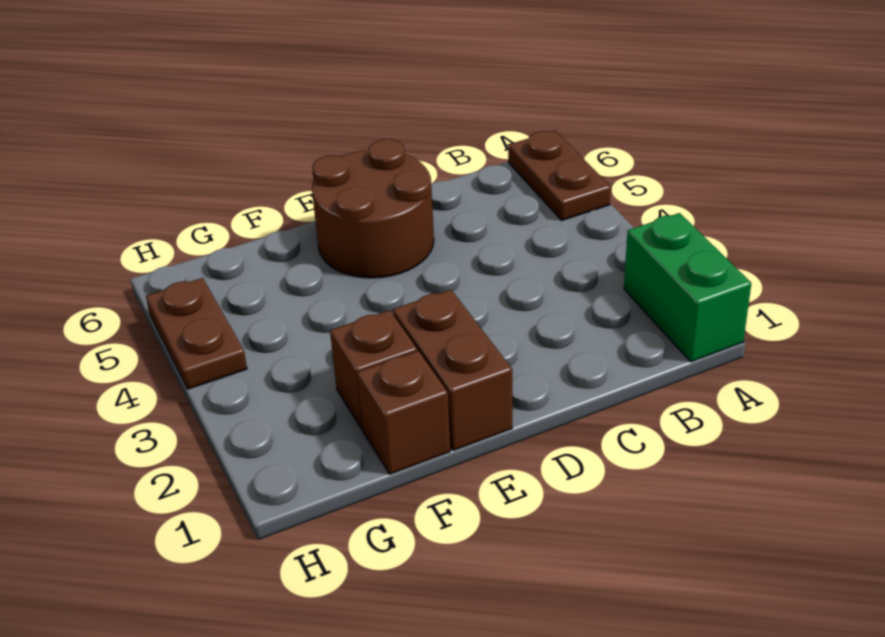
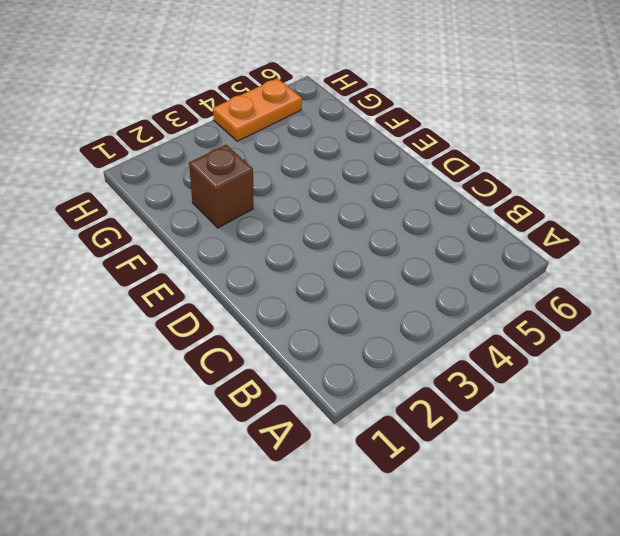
orange plate H4:H5 level 1 -> brown plate H4:H5 level 1
none -> green brick A1:A2 level 1
none -> brown plate A5:A6 level 1

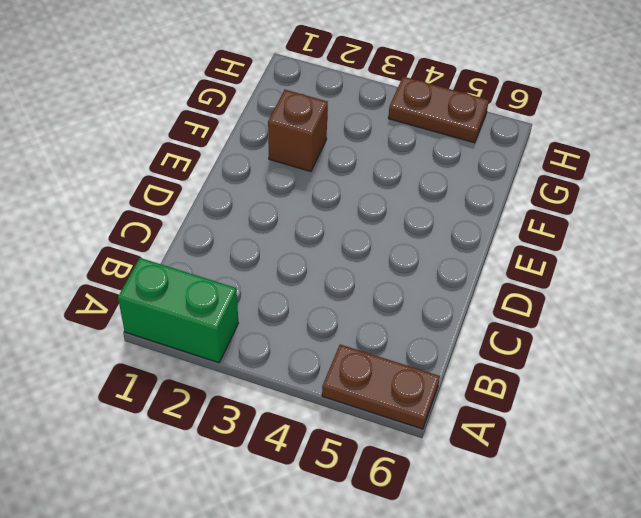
none -> brown round brick D5:E6 level 1
none -> brown brick E1:E2 level 1

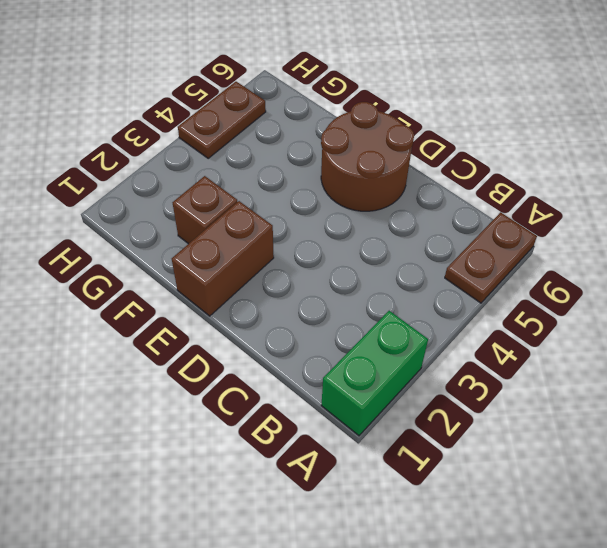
none -> brown brick F1 level 1

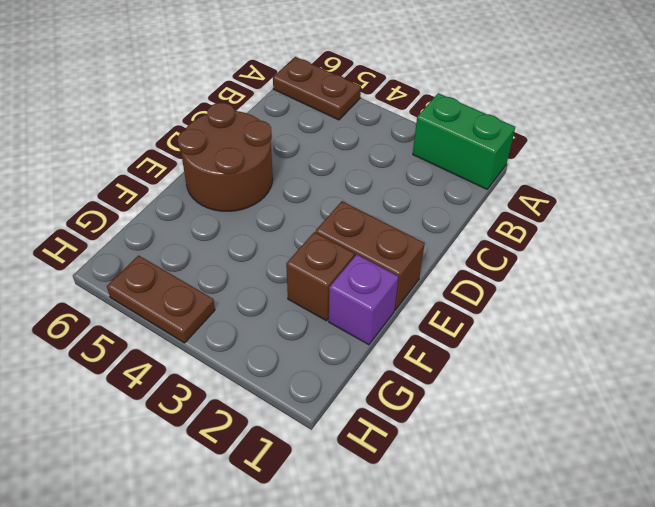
purple brick F1 level 1 -> brown brick F1 level 1

